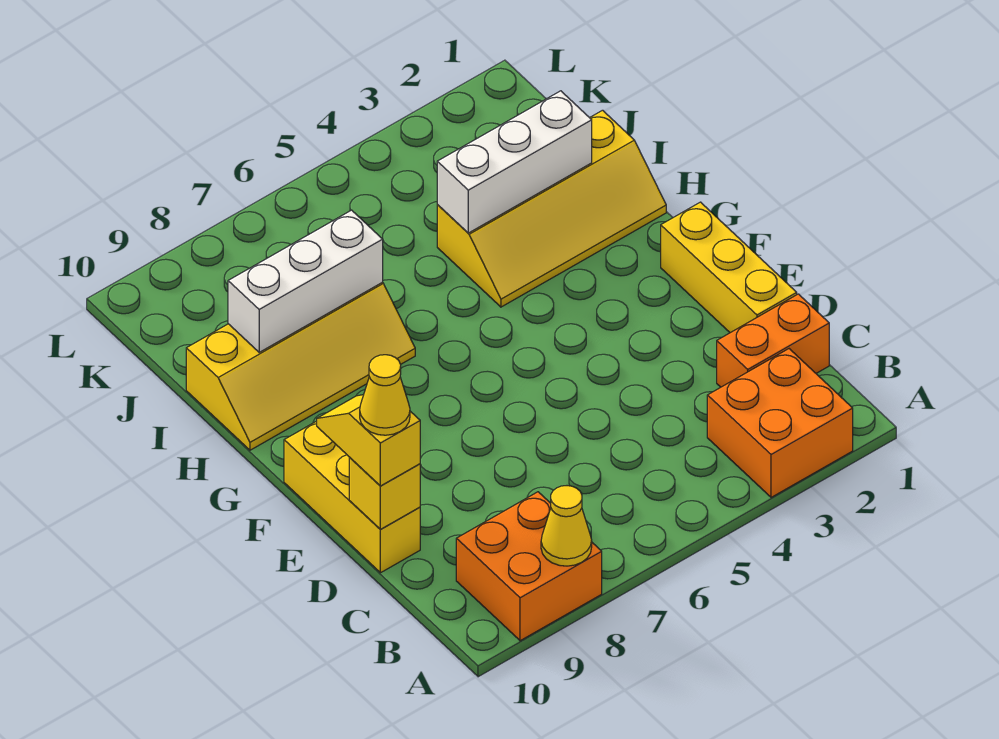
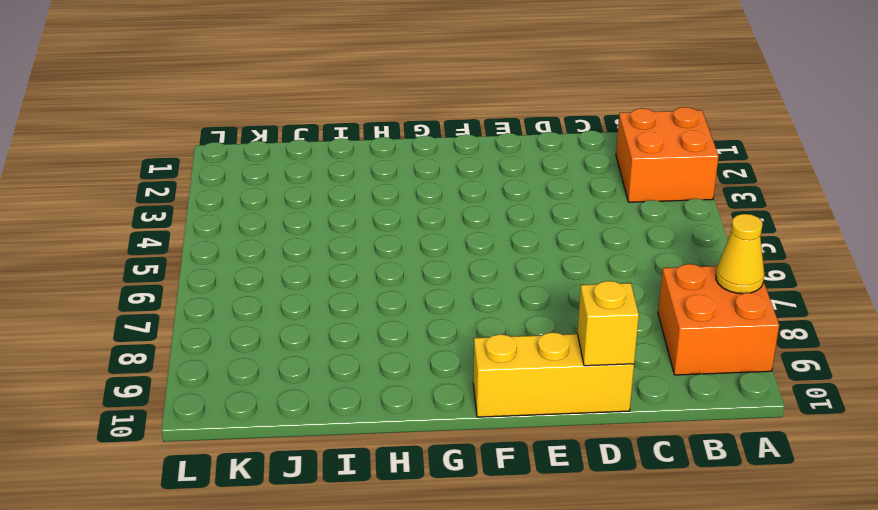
none -> orange brick C1:C2 level 1
none -> yellow brick D1:F1 level 1
none -> yellow slope H1:I4 level 1 top I

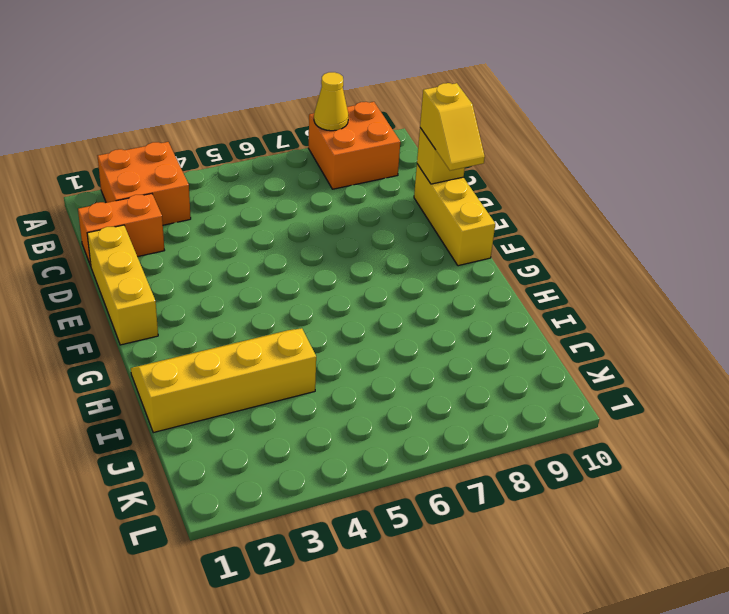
none -> yellow slope H7:I10 level 1 top I
none -> white brick I2:I4 level 2
none -> white brick I7:I9 level 2

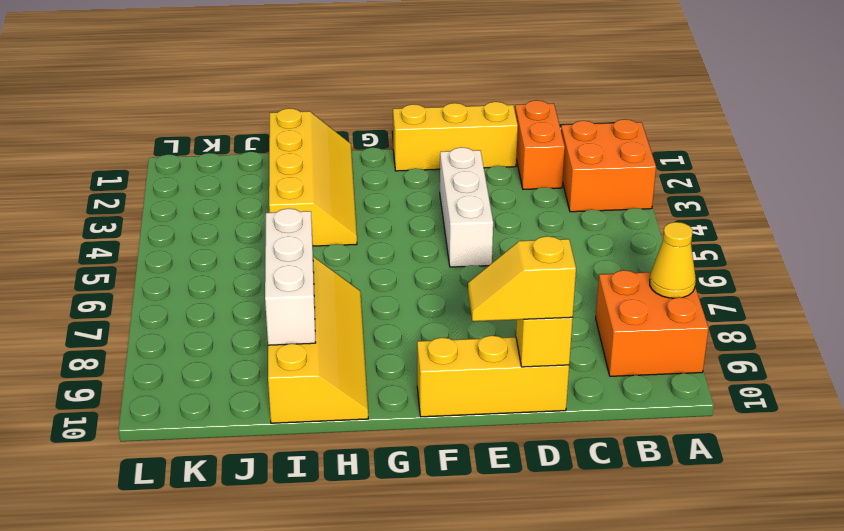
white brick E3:E5 level 1 -> white brick I2:I4 level 2
none -> yellow cone D10 level 4

